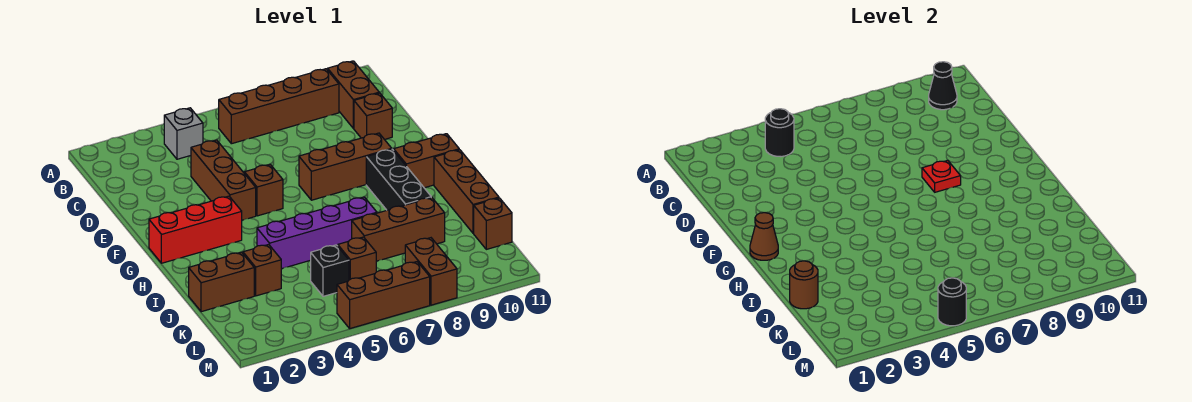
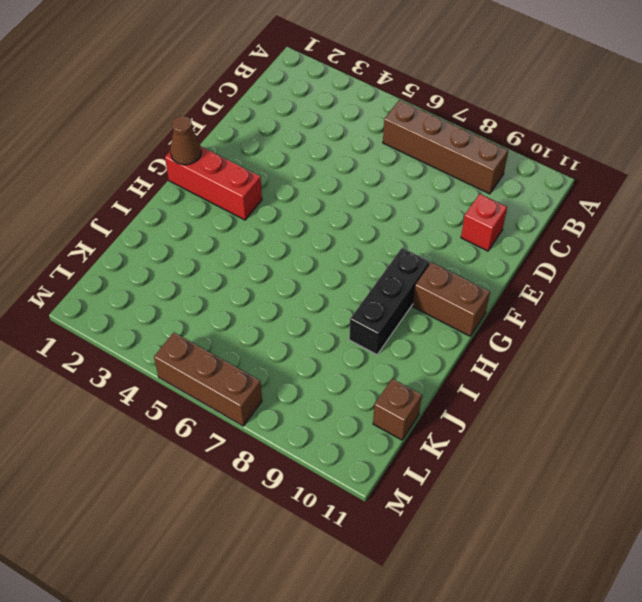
red brick D10 level 1 -> brown brick D10 level 1
none -> grey brick B4 level 1
none -> brown brick B10:C10 level 1
none -> brown brick D4:F4 level 1

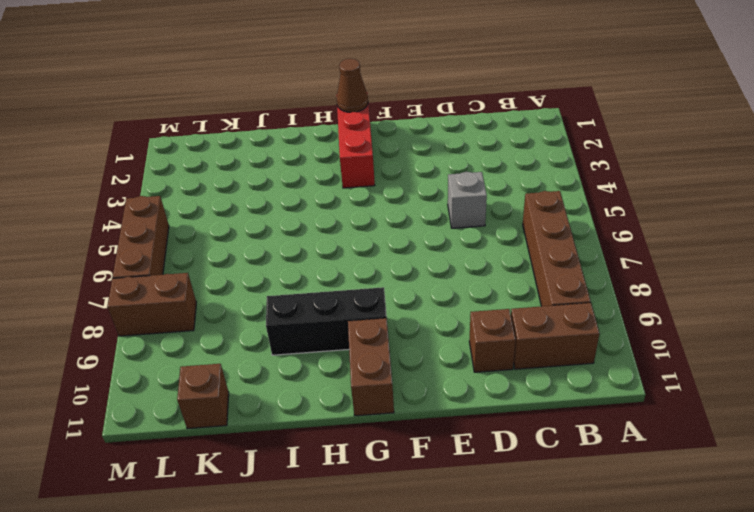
grey brick D5 level 1 -> grey brick B4 level 1
none -> brown brick D4:F4 level 1
none -> brown brick F5 level 1
none -> brown brick F7:F9 level 1

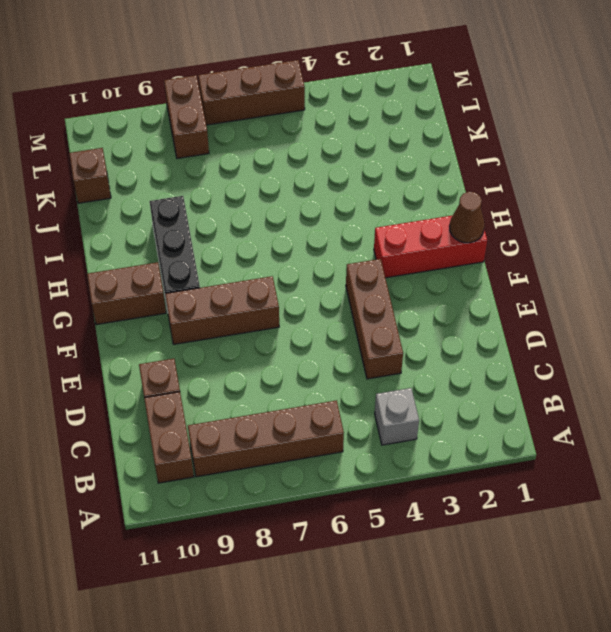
none -> brown brick F5 level 1
none -> brown brick H11:J11 level 1
none -> purple brick I4:I7 level 1

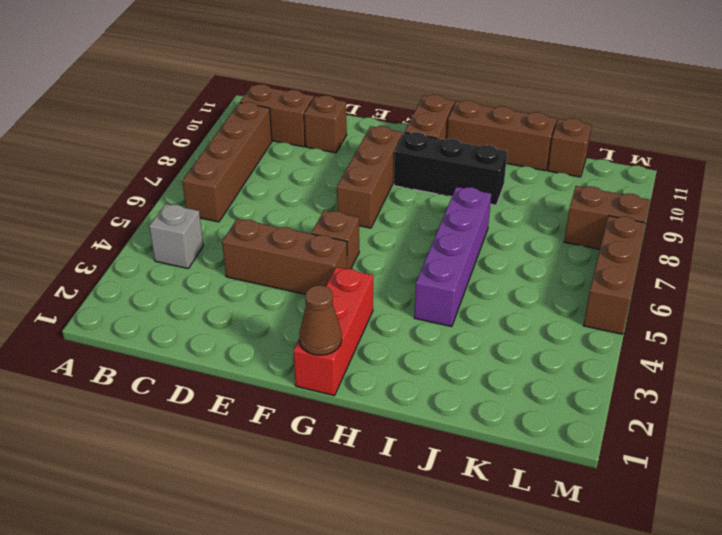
none -> brown brick J1:J2 level 1
none -> brown brick J3 level 1
none -> brown brick J7:J9 level 1

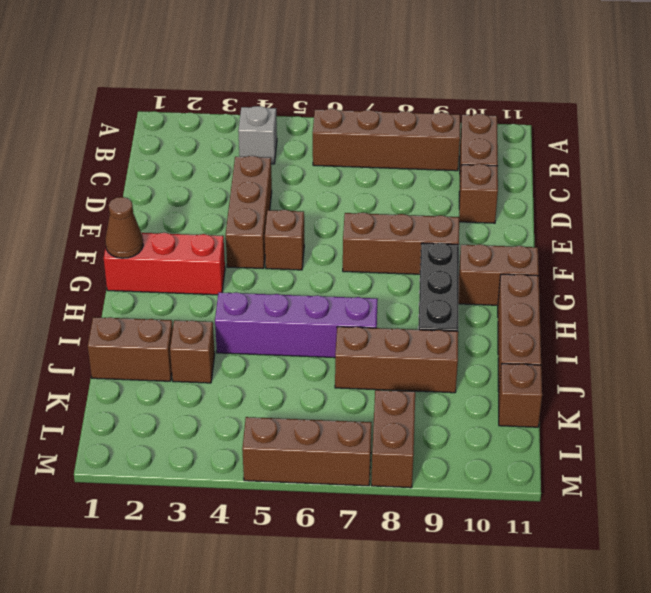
none -> black brick K5 level 1
none -> brown brick K6 level 1
none -> black round brick B4 level 2

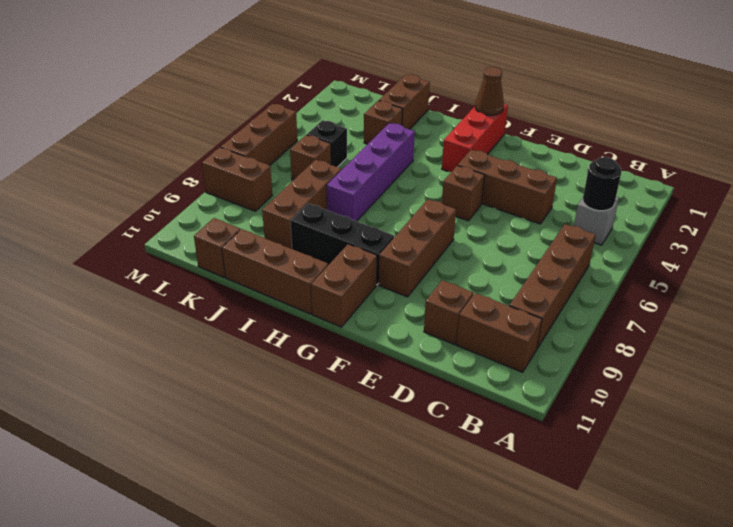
none -> black cone B10 level 2
none -> red plate F8 level 2
none -> brown round brick J1 level 2

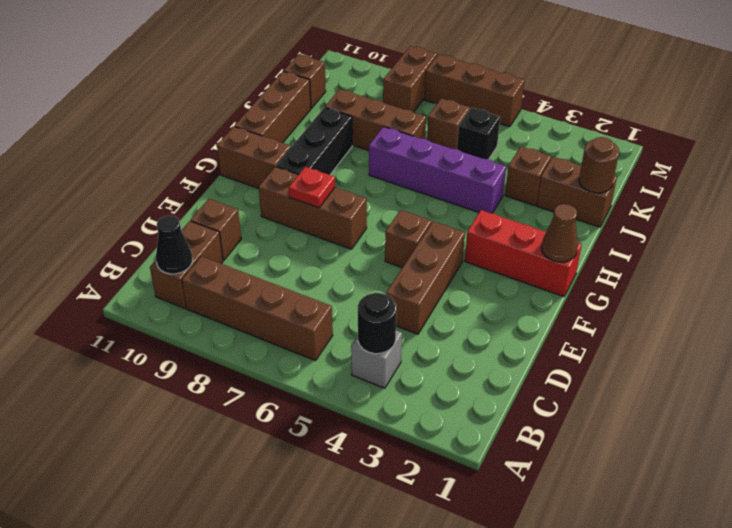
none -> black round brick M5 level 2

